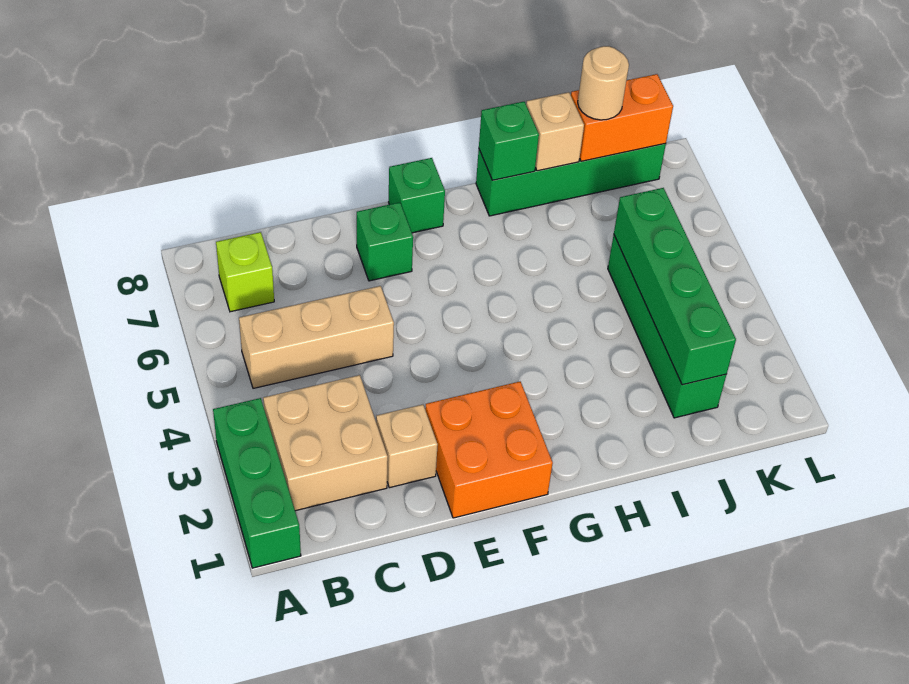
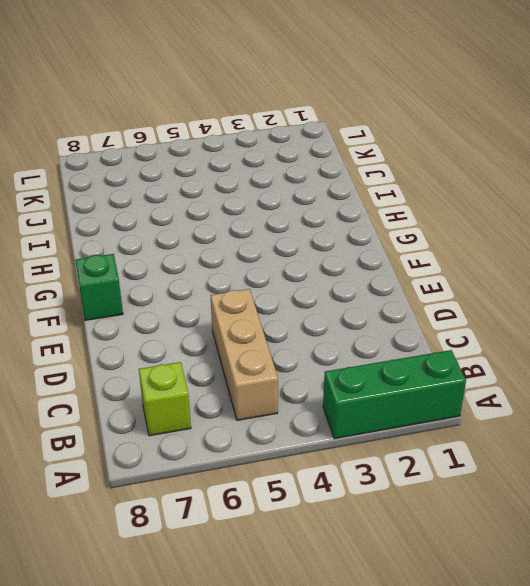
none -> tan brick B2:C3 level 1
none -> tan brick D2 level 1
none -> orange brick E1:F2 level 1

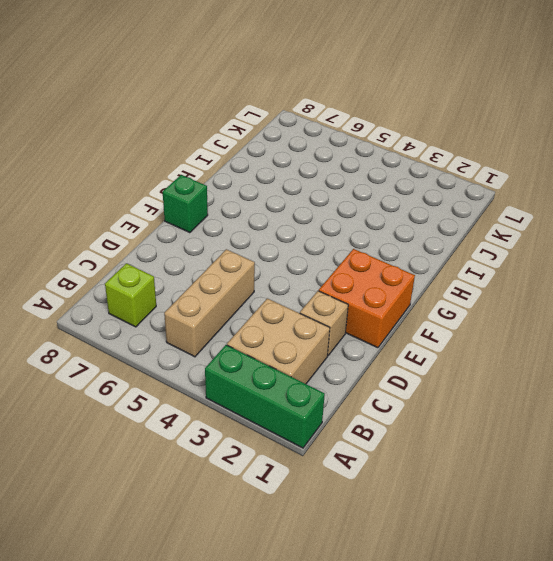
none -> green brick E7 level 1
none -> green brick H8:K8 level 1
none -> green brick J2:J5 level 1

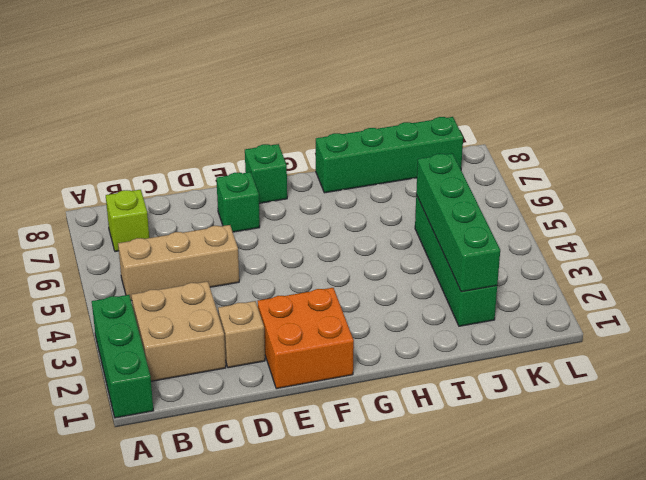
none -> green brick H8 level 2
none -> tan brick I8 level 2
none -> orange brick J8:K8 level 2

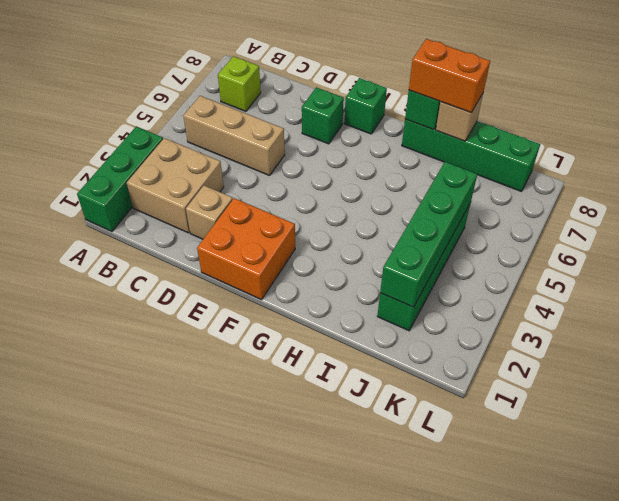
orange brick H8:I8 level 3 -> orange brick J8:K8 level 2
none -> tan round brick J8 level 3

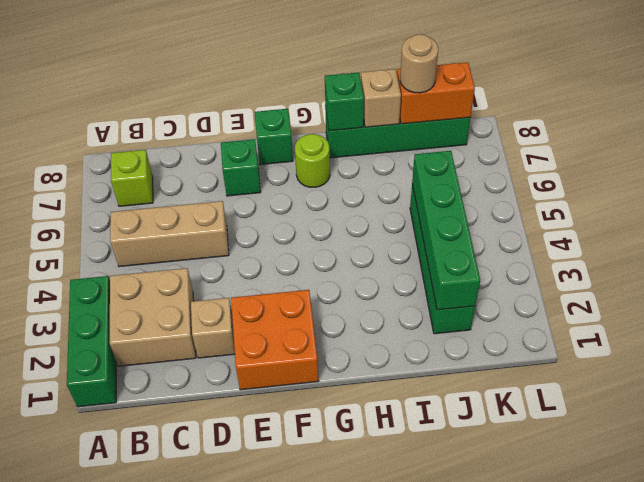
lime round brick G7 level 1 -> none

